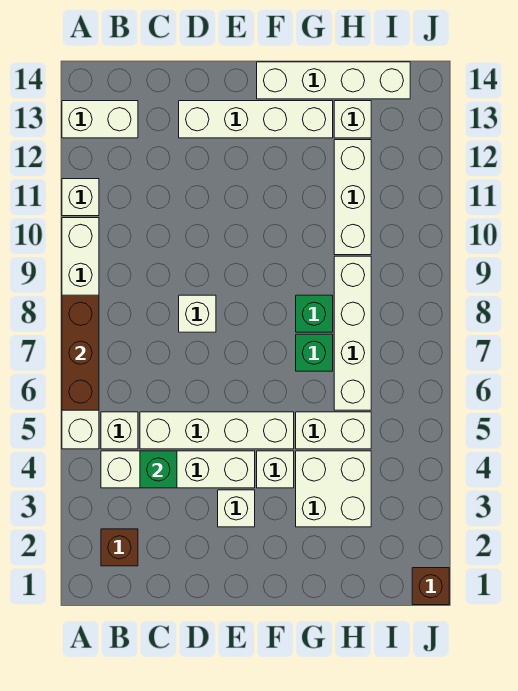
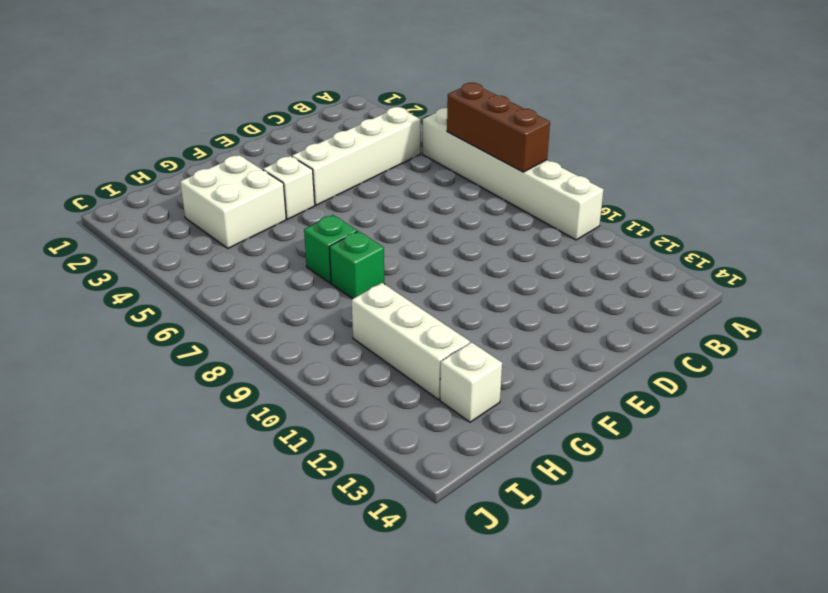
none -> white brick A11 level 1
none -> white brick A13:B13 level 1
none -> brown brick B2 level 1

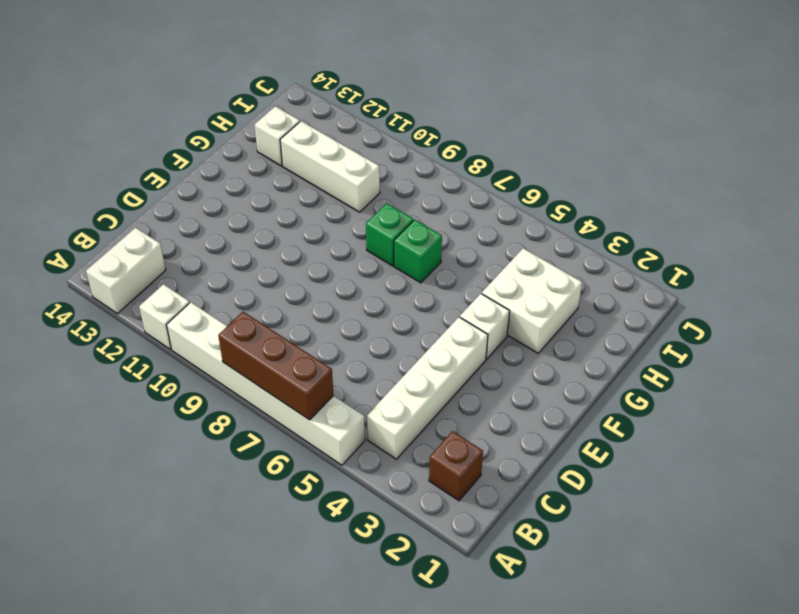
none -> white brick B5 level 1
none -> white brick C5:F5 level 1
none -> white brick D8 level 1

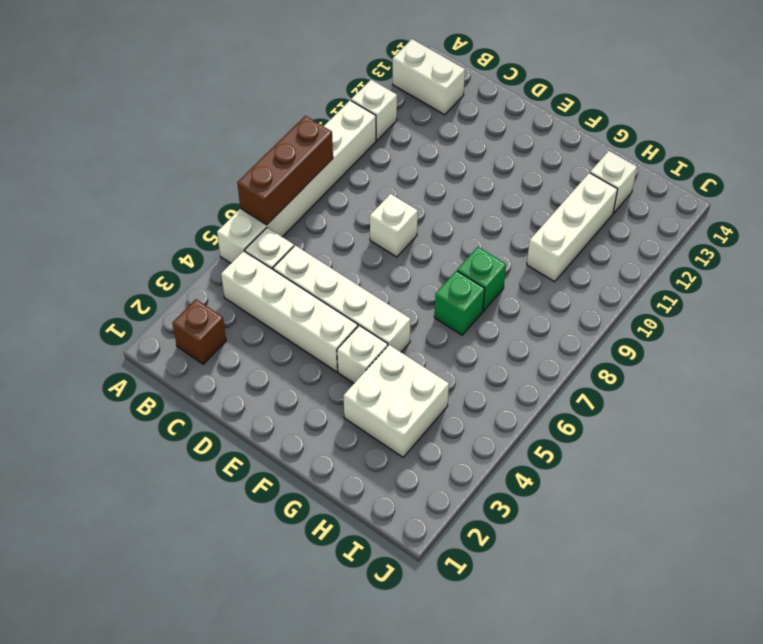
none -> white brick D13:G13 level 1
none -> white brick E3 level 1
none -> white brick F14:I14 level 1

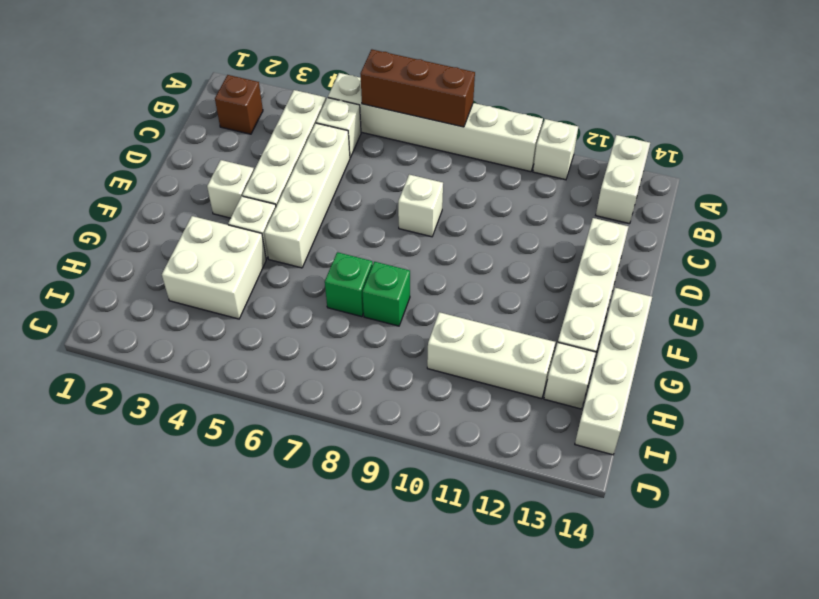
none -> white brick G5:H5 level 1
none -> white brick H6:H9 level 1
none -> brown brick J1 level 1

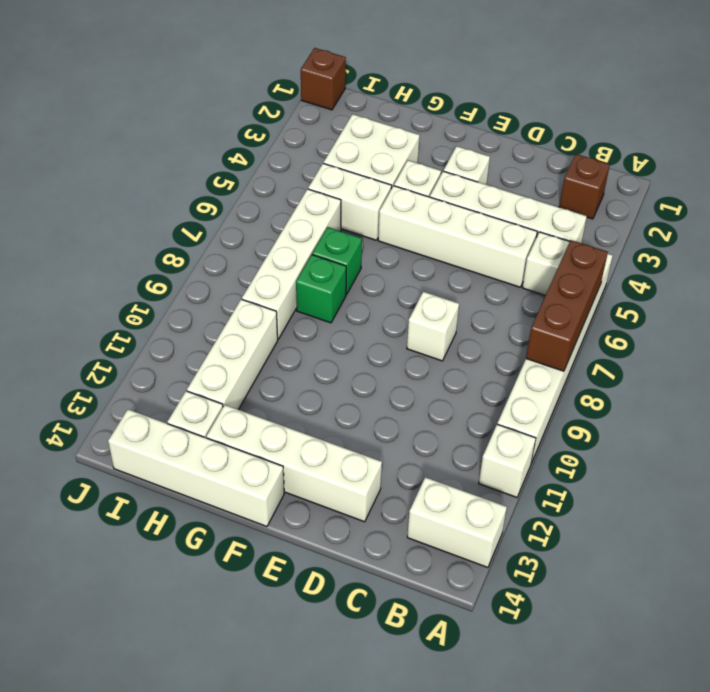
none -> green brick C4 level 2

